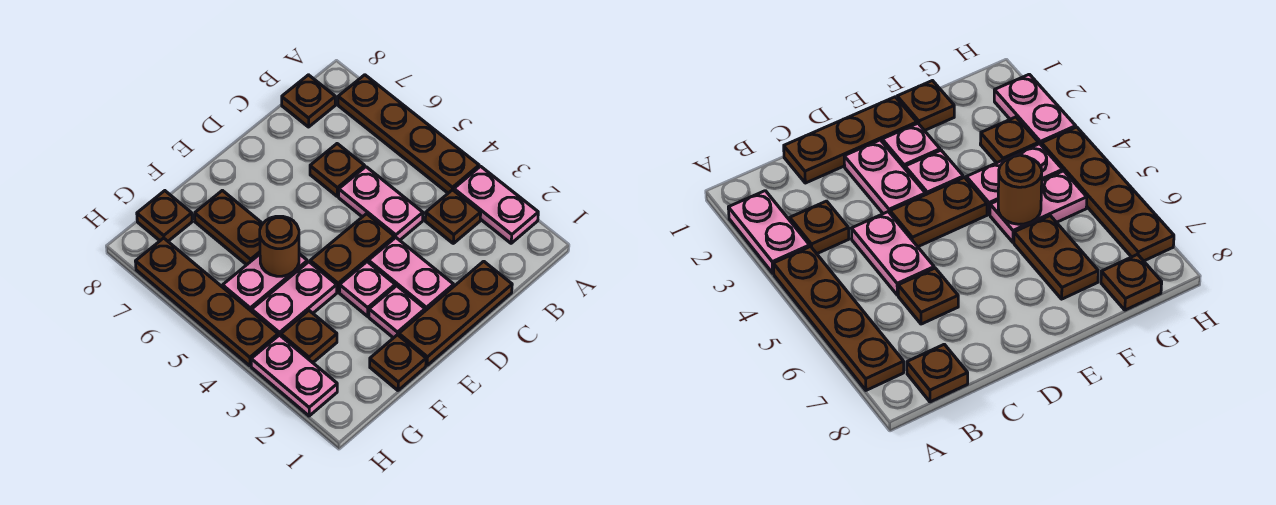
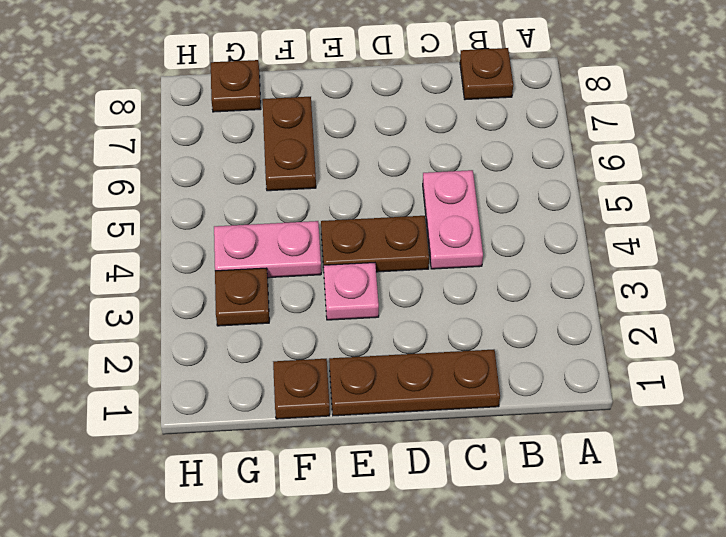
none -> pink plate A2:A3 level 1
none -> brown plate A4:A7 level 1
none -> brown plate B3 level 1

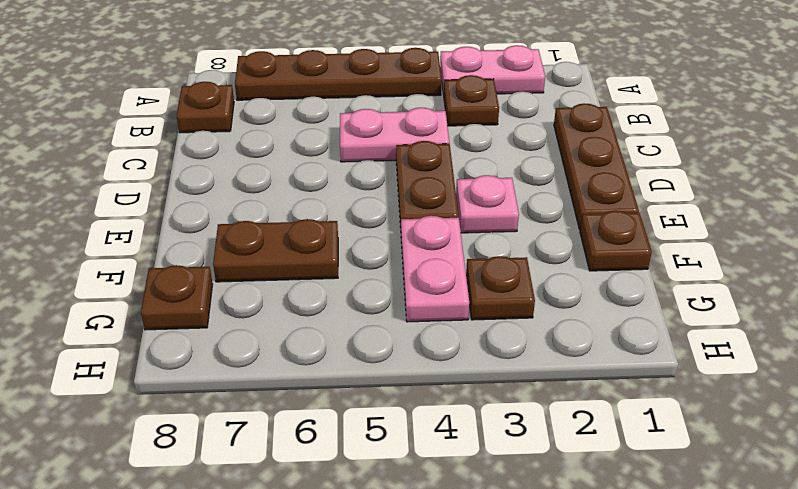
none -> brown plate C6 level 1
none -> pink plate D2:D3 level 1
none -> pink plate E2 level 1

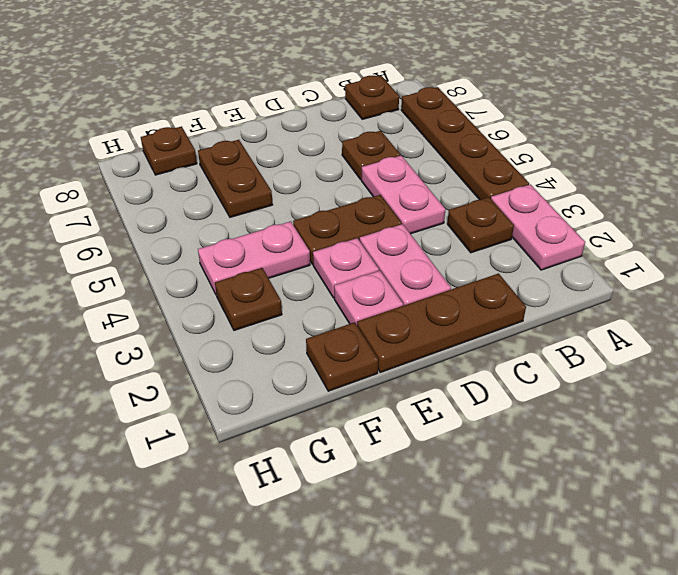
none -> pink plate F5:G5 level 1
none -> pink plate H2:H3 level 1
none -> brown plate H4:H7 level 1

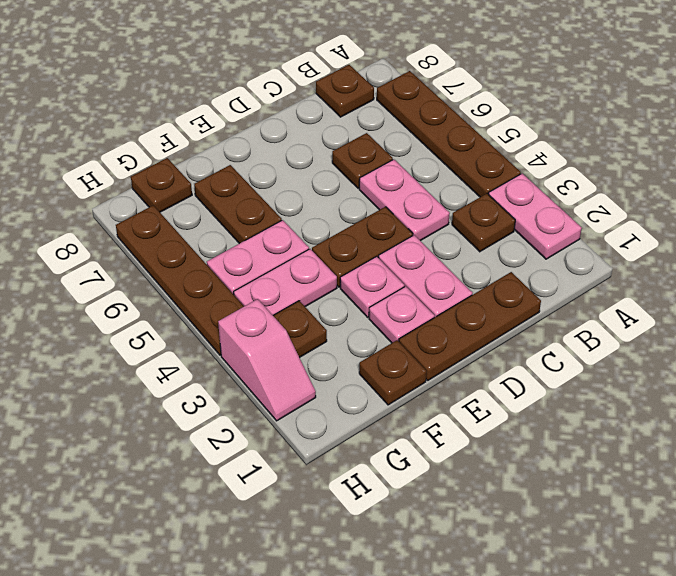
pink slope H2:H3 level 1 top 3 -> pink plate H2:H3 level 1
none -> brown round brick F5 level 2

